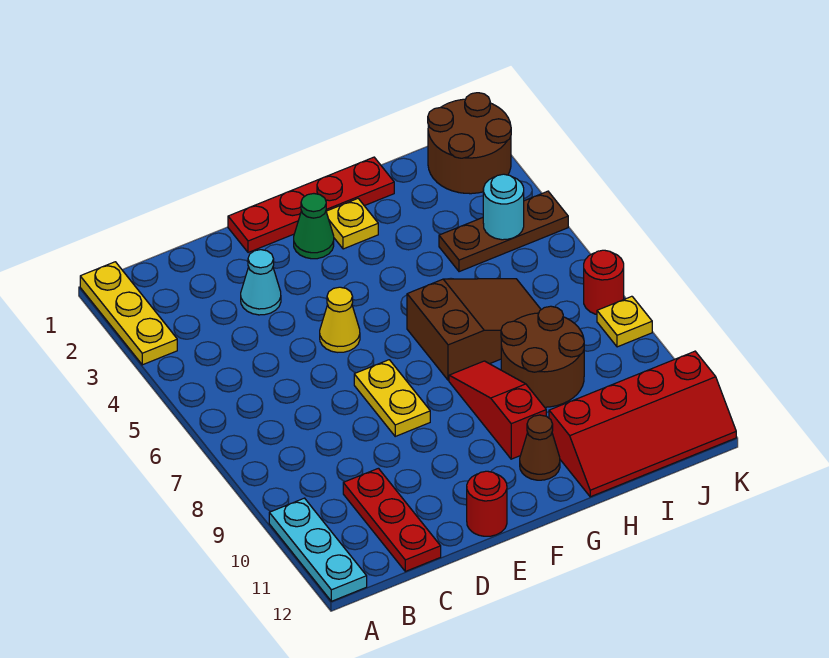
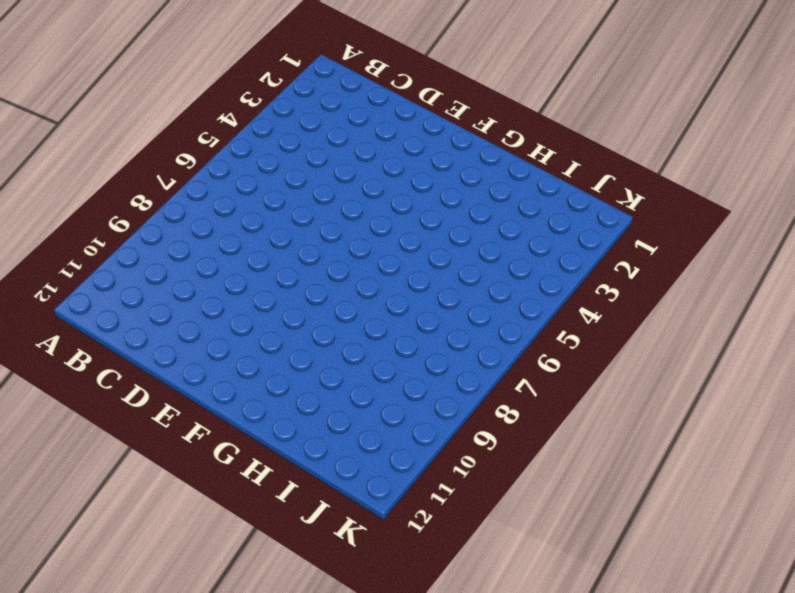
none -> yellow plate A1:A3 level 1
none -> cyan plate A10:A12 level 1
none -> red plate C10:C12 level 1

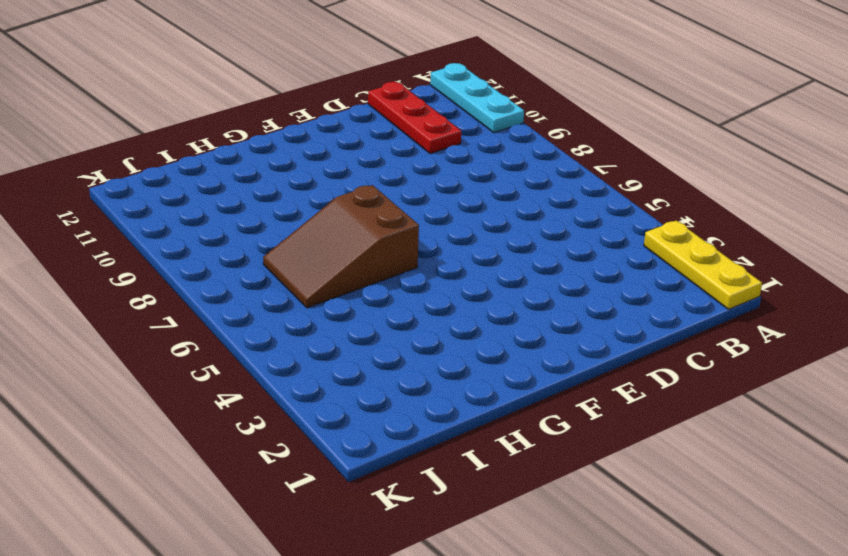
none -> cyan cone D3 level 1
none -> red plate E1:H1 level 1
none -> yellow cone E5 level 1

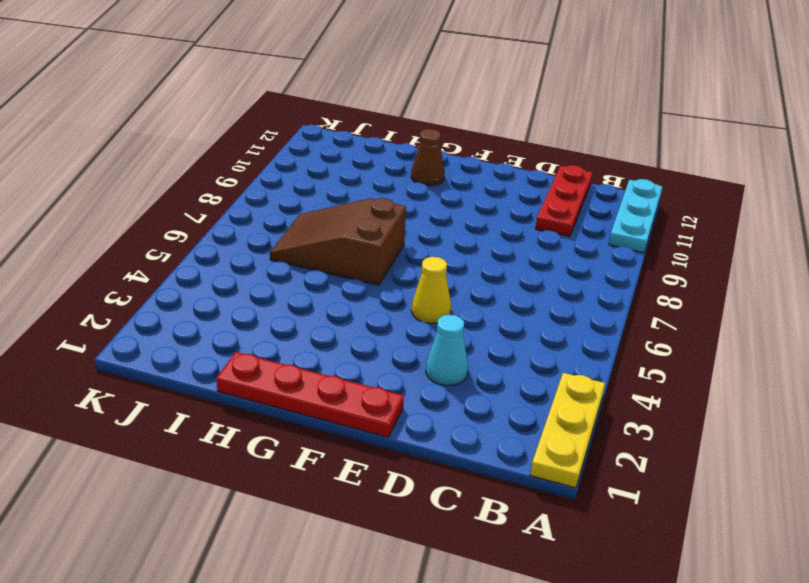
none -> yellow plate E7:E8 level 1
none -> red round brick E12 level 1
none -> green cone F2 level 1

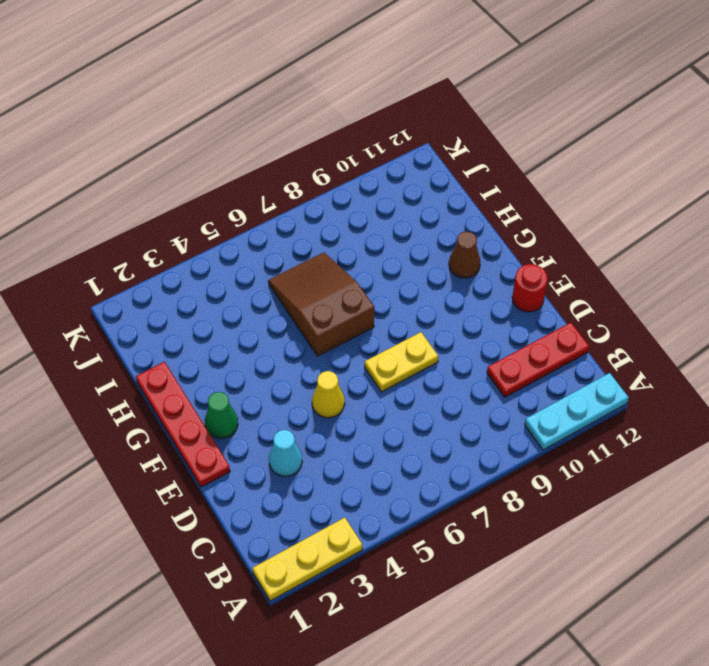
none -> yellow plate G2 level 1
none -> red slope G8:G10 level 1 top 10
none -> brown round brick H8:I9 level 1

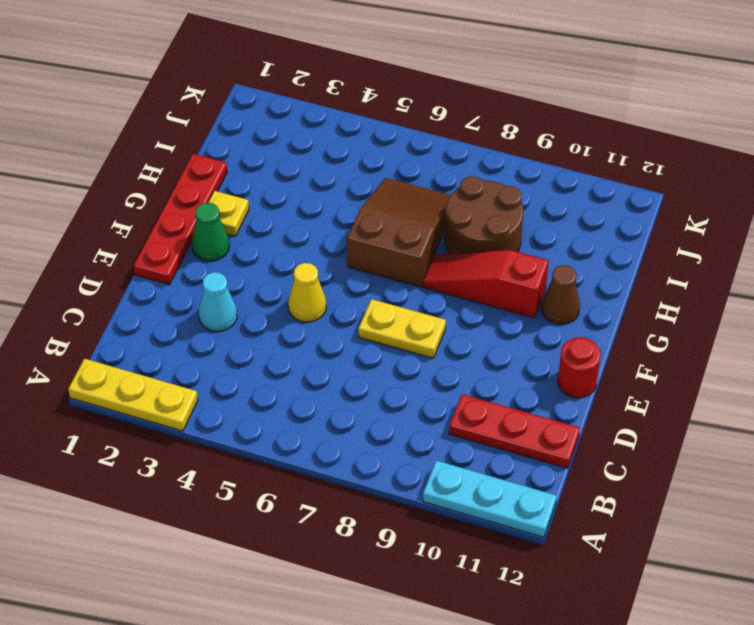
none -> red slope H11:K12 level 1 top 11
none -> brown plate I4:K4 level 1
none -> brown round brick J1:K2 level 1

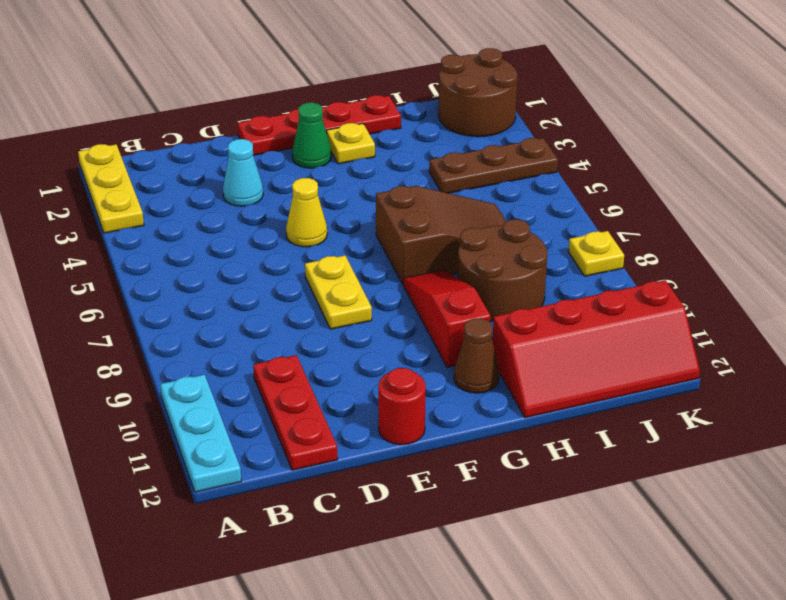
none -> red round brick K7 level 1
none -> cyan round brick J4 level 2

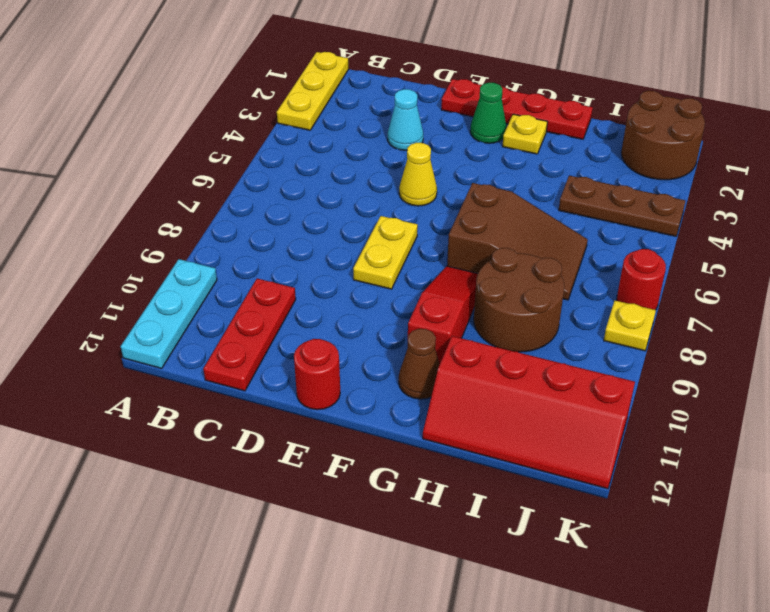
none -> cyan round brick J4 level 2

